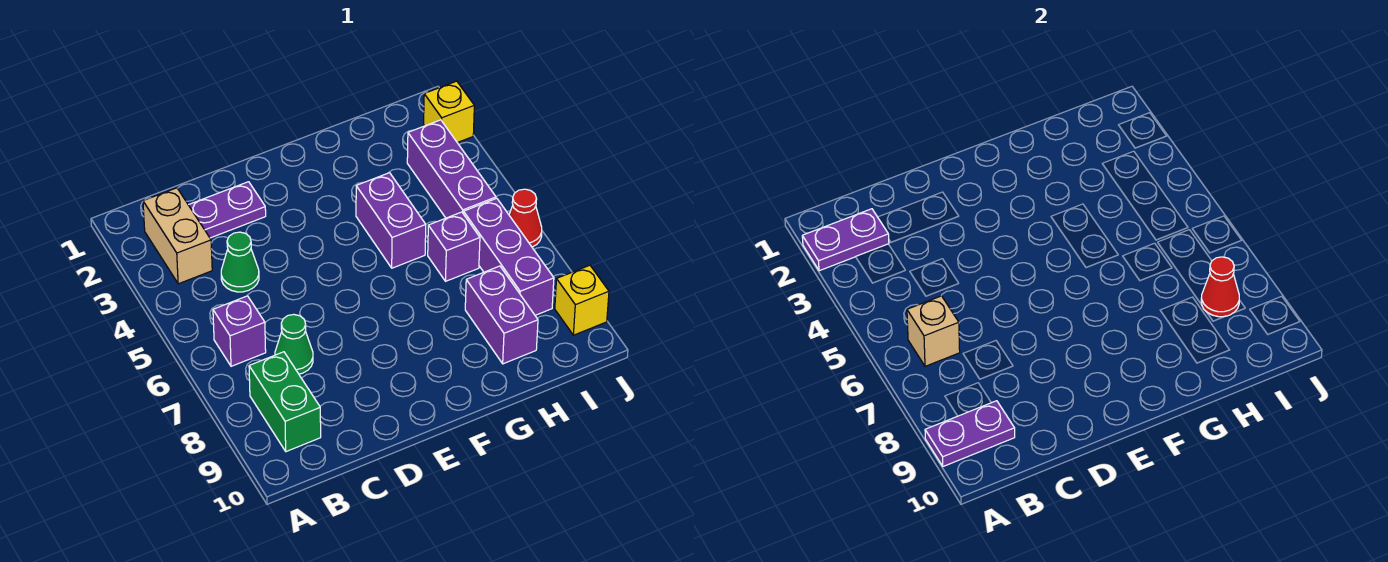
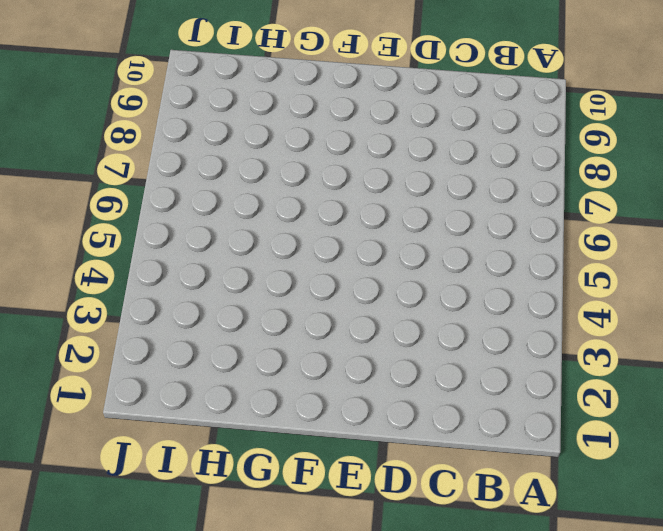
none -> tan brick B2:B3 level 1
none -> purple brick B6 level 1
none -> green brick B8:B9 level 1

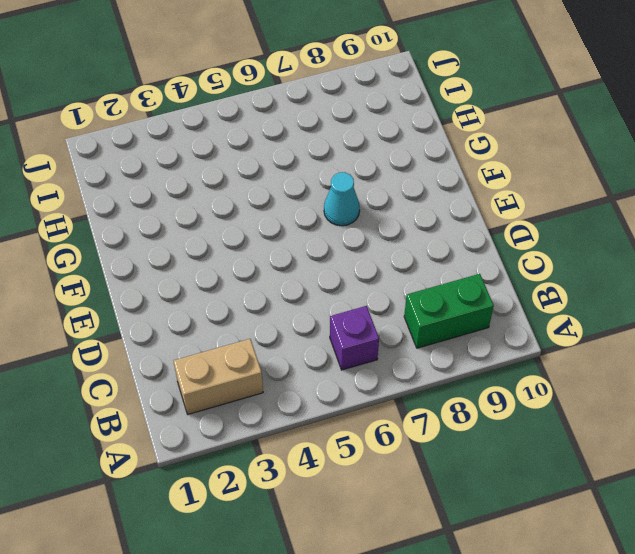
cyan cone F7 level 1 -> none
none -> purple plate C2:D2 level 1
none -> green cone C4 level 1
none -> green cone C7 level 1

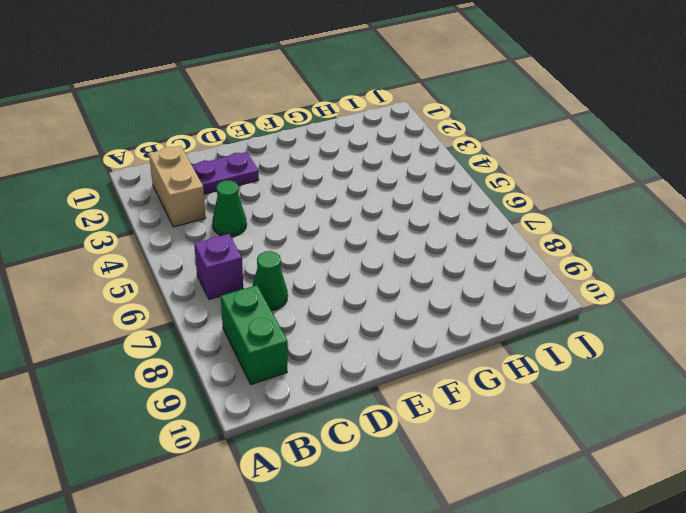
none -> purple brick G4:G5 level 1
none -> purple brick H6 level 1
none -> purple brick H8:H9 level 1

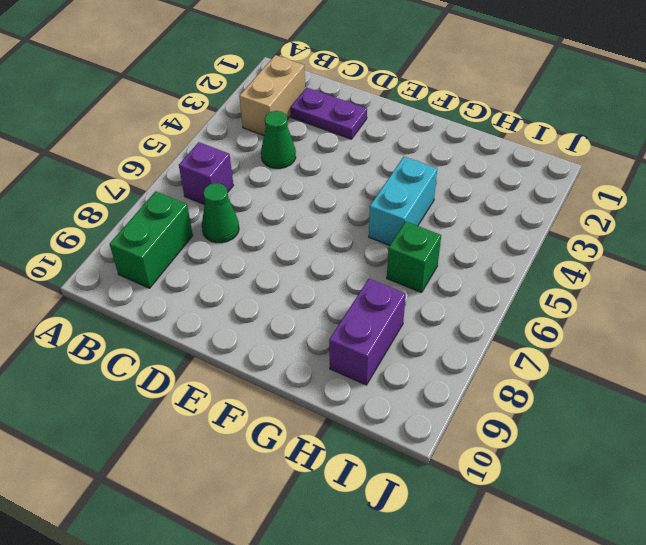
cyan brick G4:G5 level 1 -> purple brick G4:G5 level 1
green brick H6 level 1 -> purple brick H6 level 1
none -> purple brick I3:I5 level 1
none -> purple brick I6:I8 level 1
none -> yellow brick J2 level 1

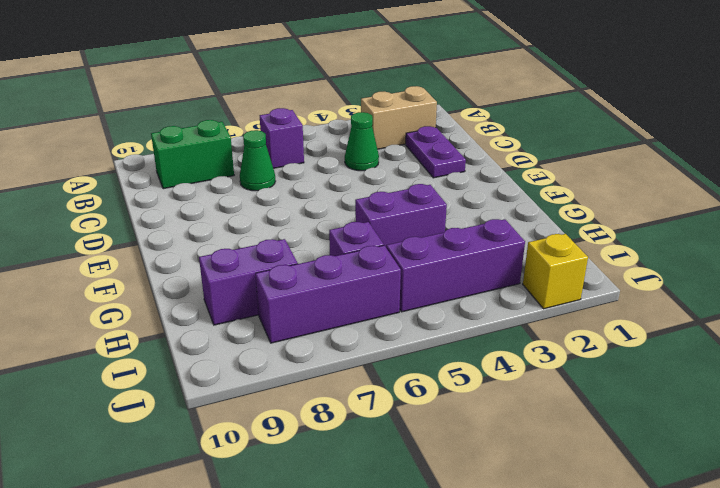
none -> red cone J6 level 1
none -> yellow brick J9 level 1
none -> purple plate A2:B2 level 2

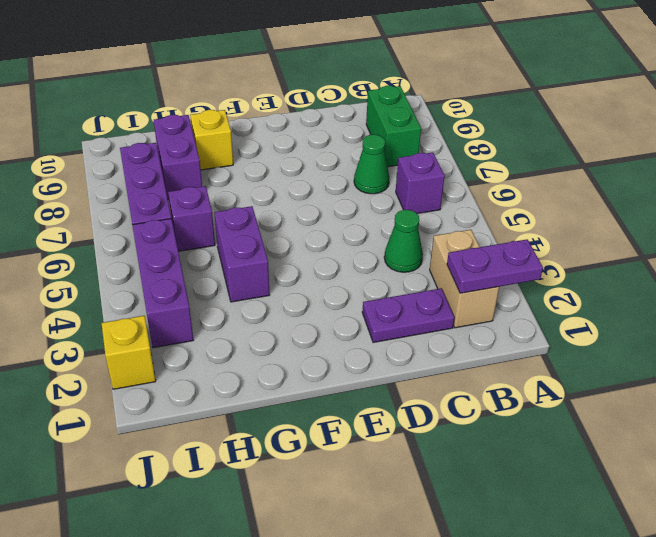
yellow brick G9 level 1 -> yellow brick J9 level 1
none -> red cone J6 level 1
none -> purple plate A9:B9 level 2
none -> tan brick B6 level 2

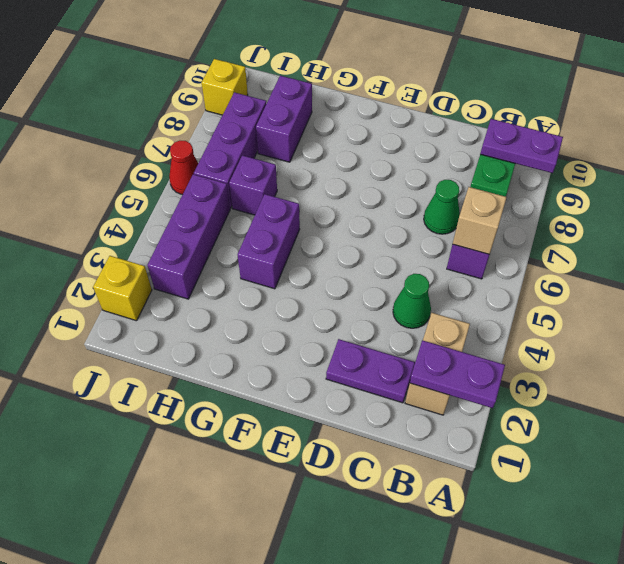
none -> red cone I8 level 2

